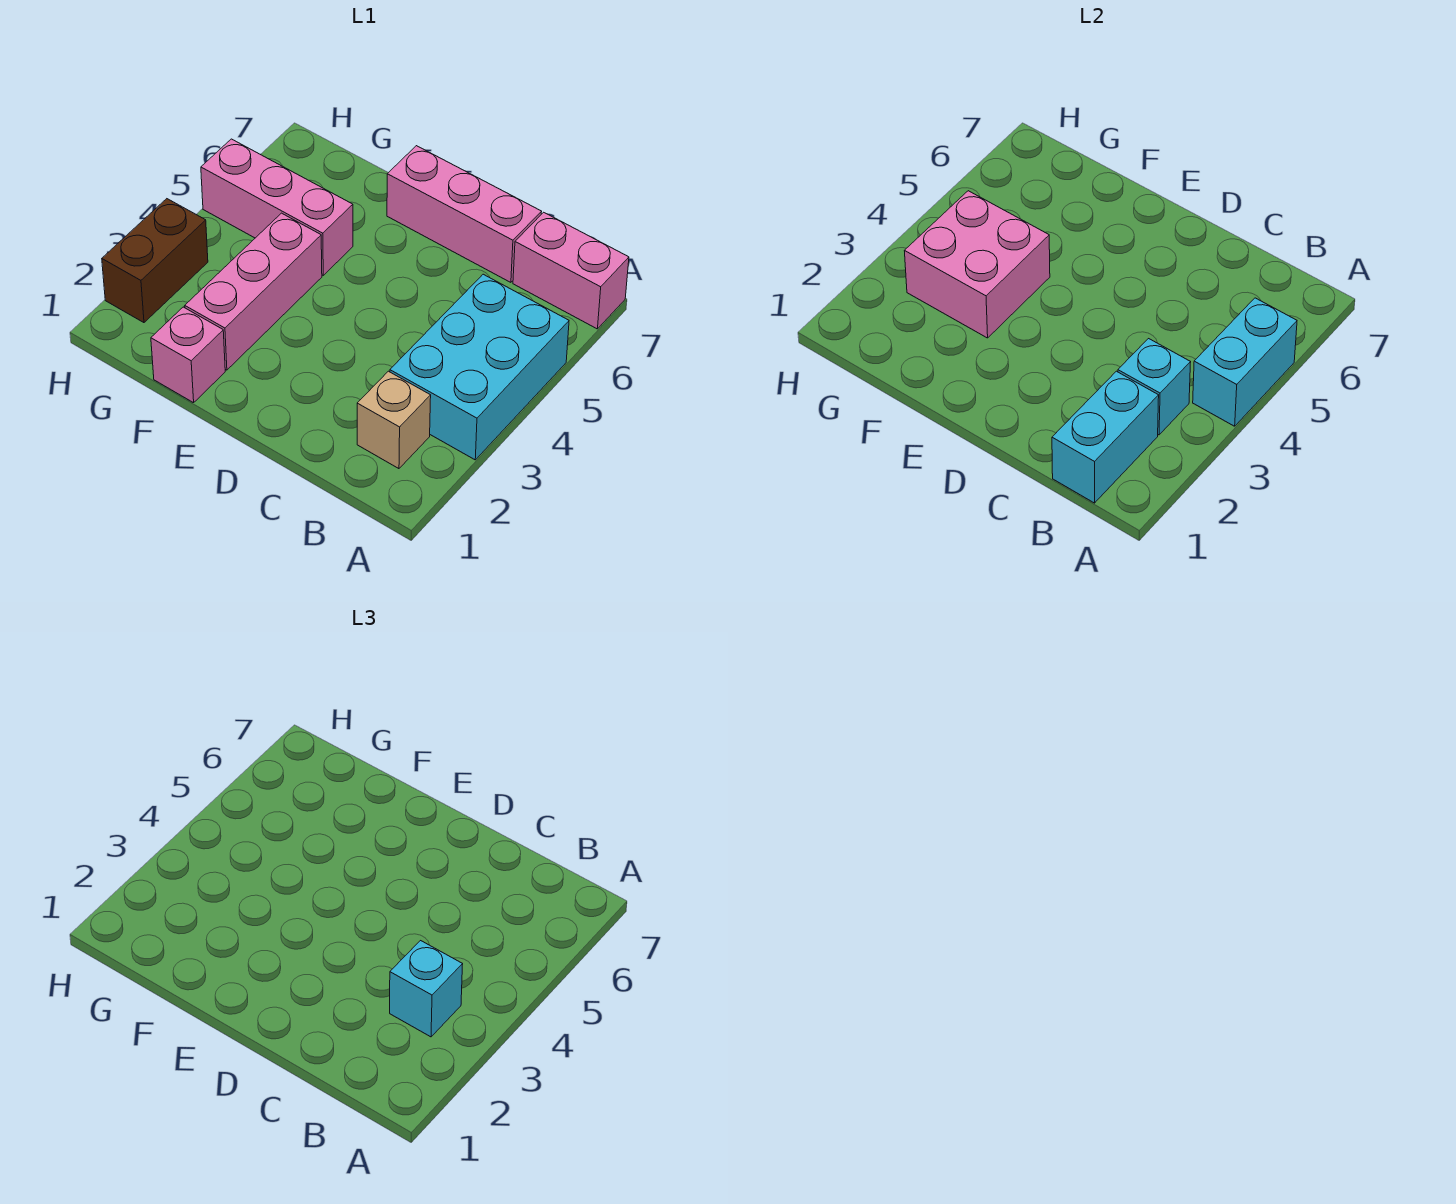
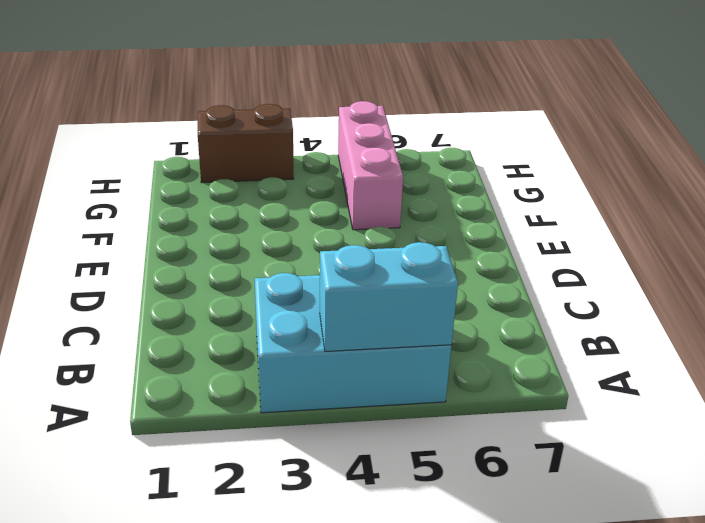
none -> pink brick A7:B7 level 1
none -> tan brick B2 level 1
none -> pink brick C7:E7 level 1

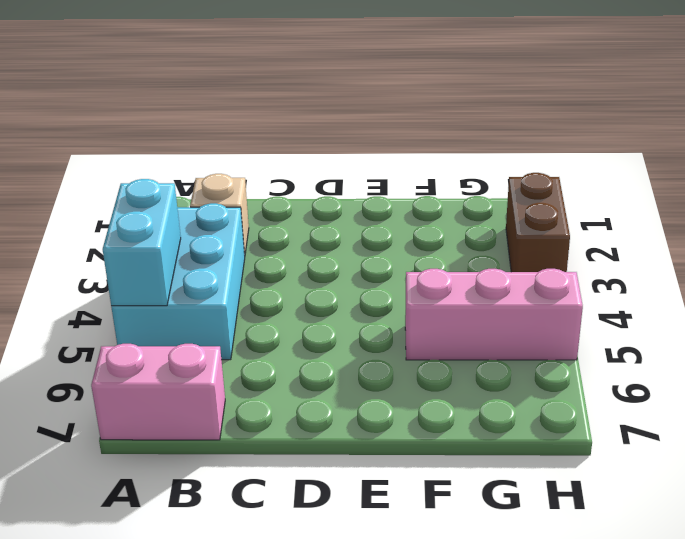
none -> pink brick C7:E7 level 1
none -> pink brick F1 level 1
none -> pink brick F2:F4 level 1

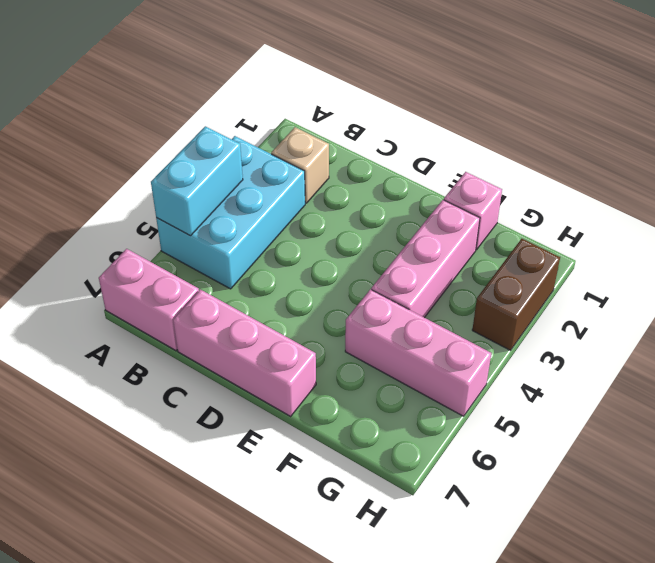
none -> cyan brick B1:B2 level 2
none -> cyan brick B3 level 2
none -> pink brick F3:G4 level 2

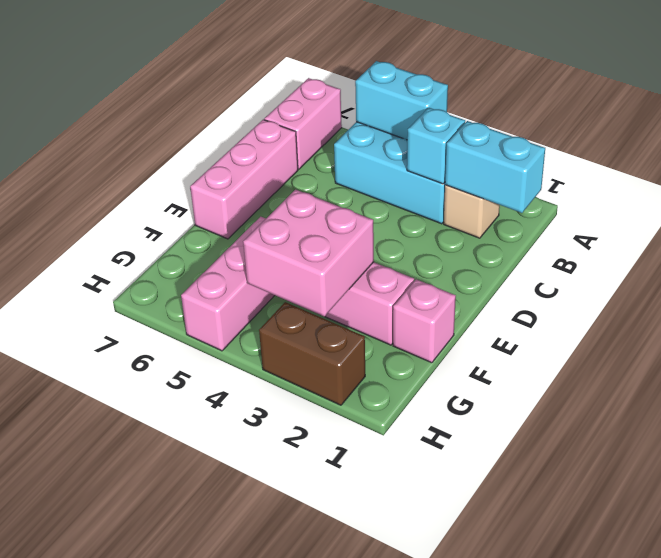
none -> cyan brick B3 level 3

